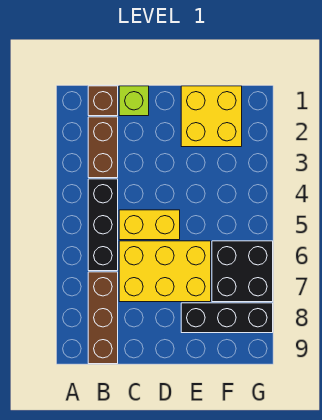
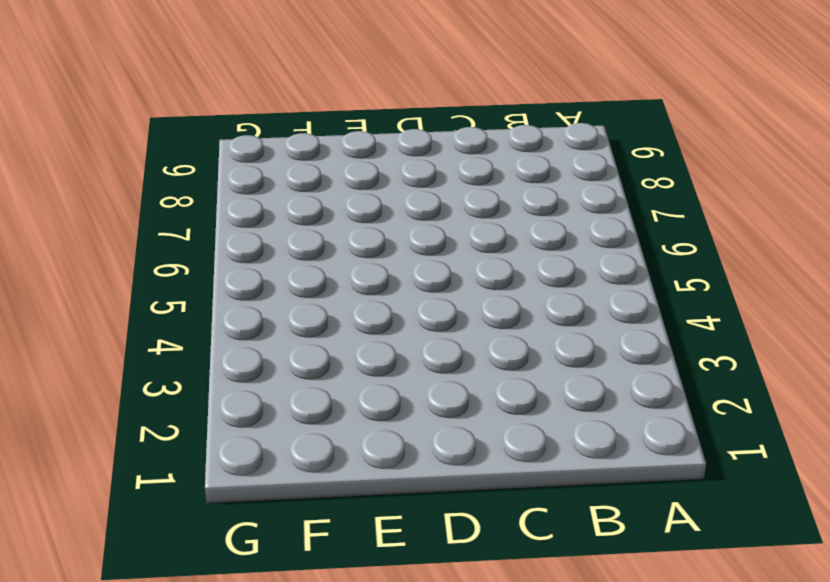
none -> brown brick B1 level 1
none -> brown brick B2:B3 level 1

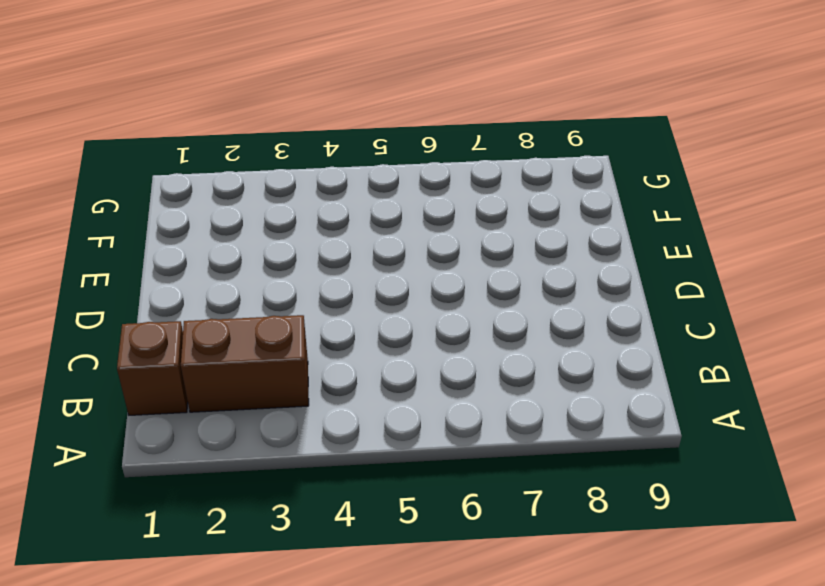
none -> black brick B4:B6 level 1
none -> brown brick B7:B9 level 1

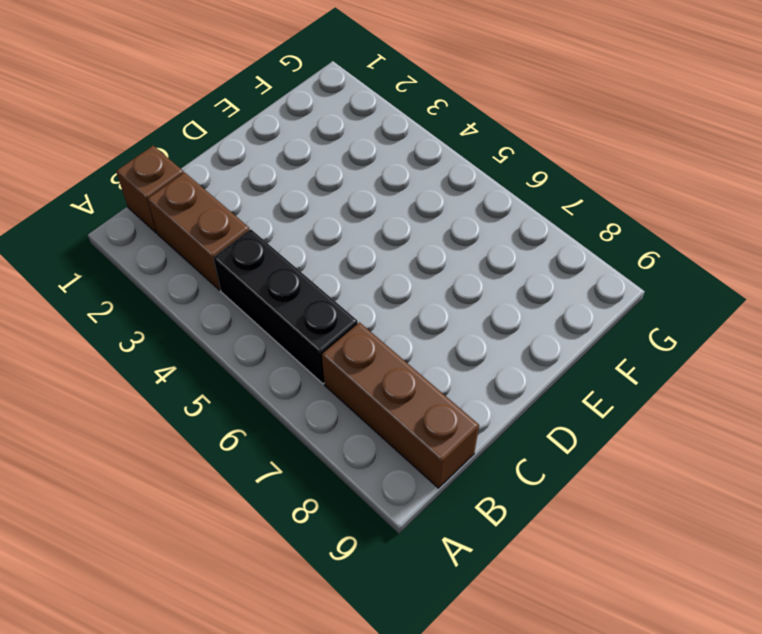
none -> lime brick C1 level 1
none -> yellow brick C5:D5 level 1

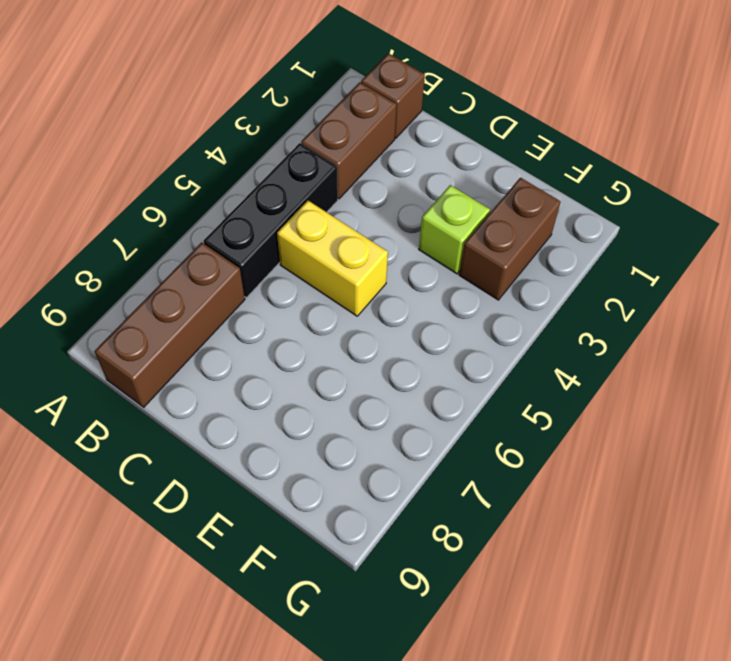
lime brick E3 level 1 -> lime brick C1 level 1
brown brick F2:F3 level 1 -> yellow brick E1:F2 level 1
none -> yellow brick C6:E7 level 1
none -> black brick E8:G8 level 1

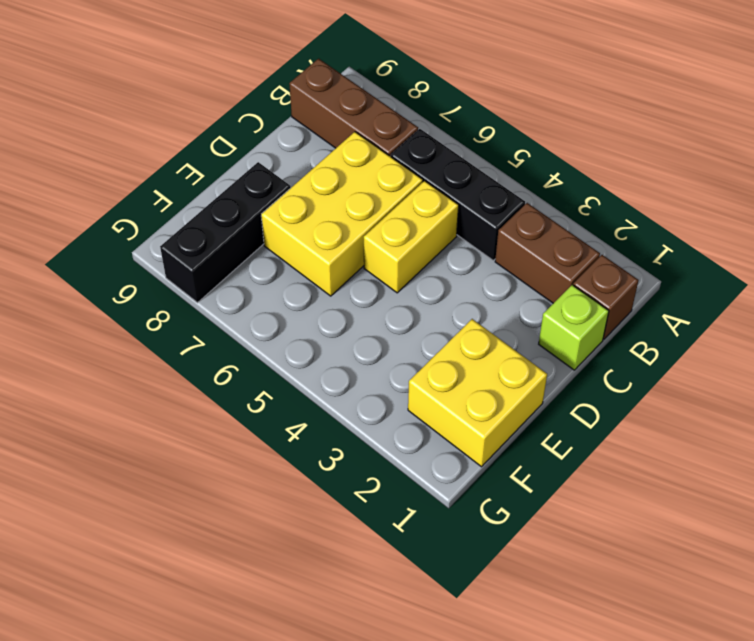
none -> black brick F6:G7 level 1

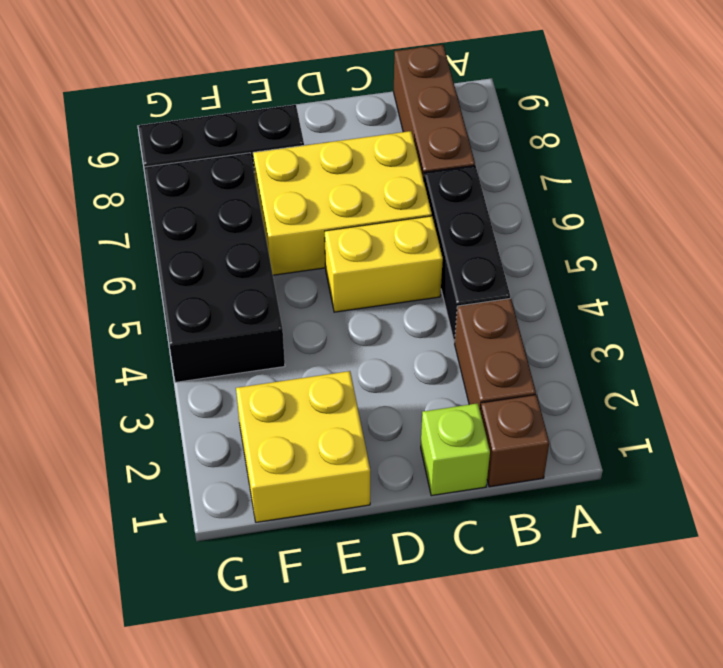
black brick F4:G7 level 1 -> black brick F6:G7 level 1

